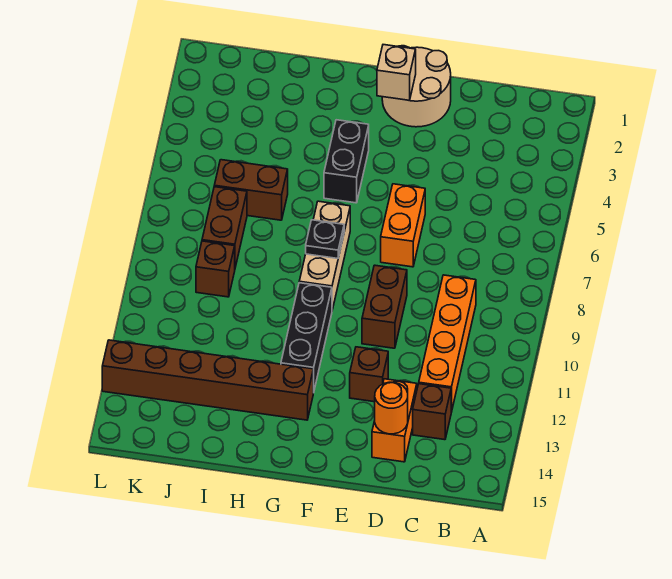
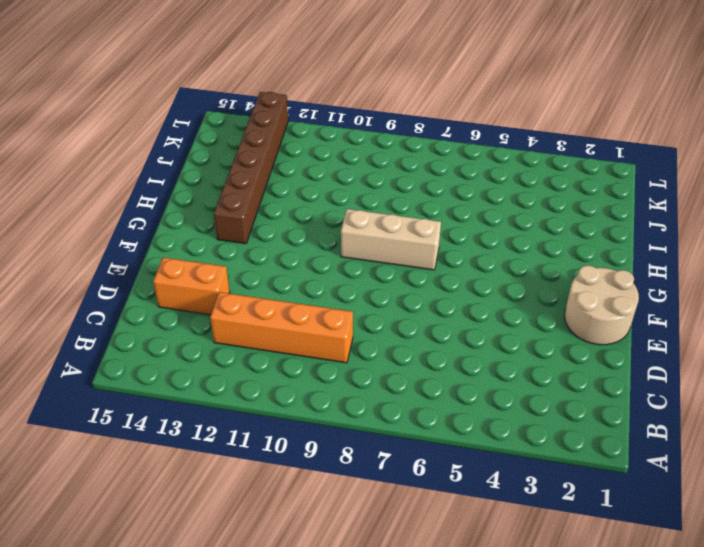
none -> brown brick C13 level 1
none -> orange brick E6:E7 level 1
none -> brown brick E9:E10 level 1

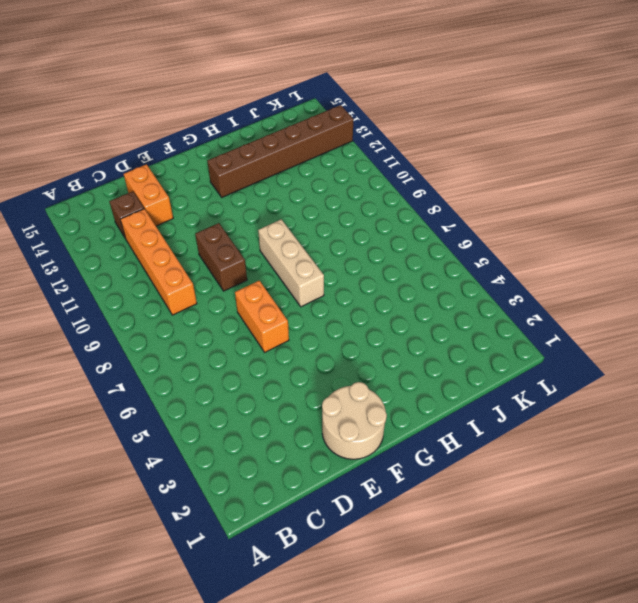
none -> brown brick E12 level 1
none -> black brick G4:G5 level 1
none -> black brick G10:G12 level 1

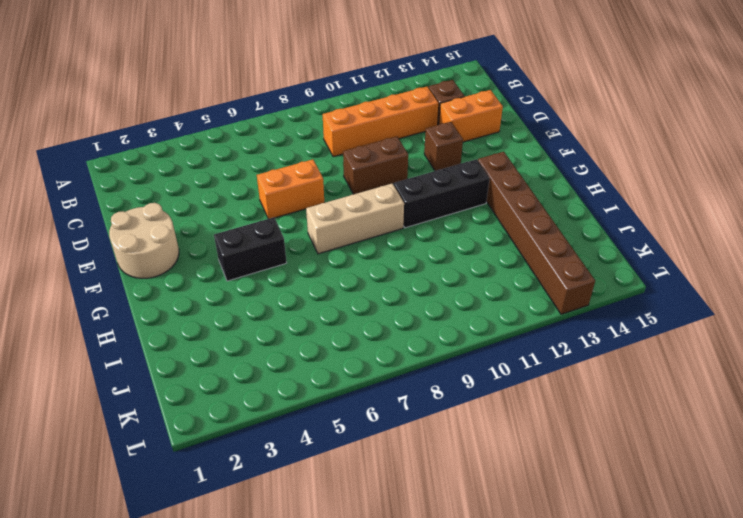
none -> brown brick I6:J6 level 1
none -> brown brick J7:J8 level 1
none -> brown brick J9 level 1

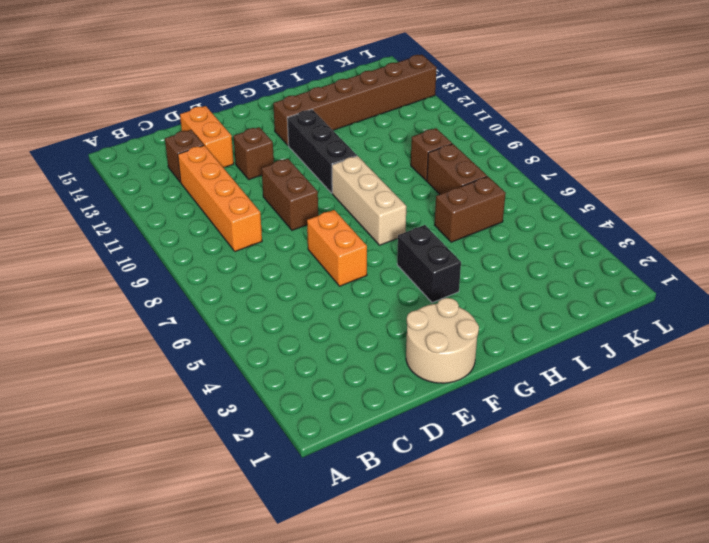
none -> orange round brick D14 level 2
none -> tan brick F2 level 2
none -> black plate G8 level 2

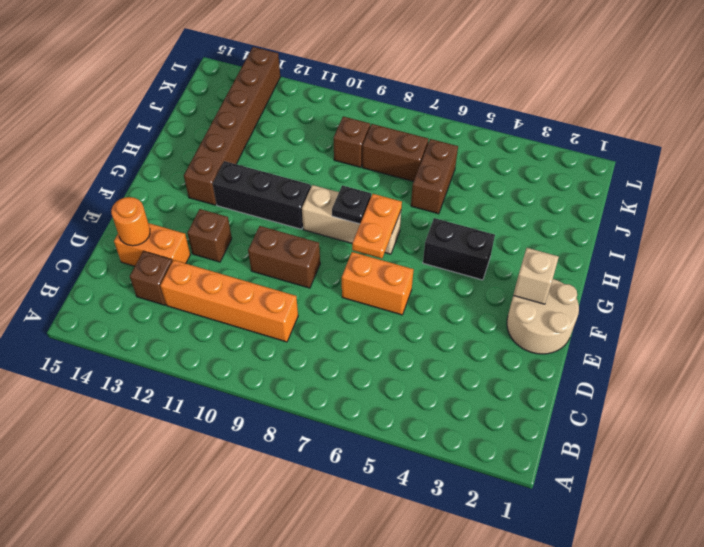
orange plate F7:G7 level 2 -> none

